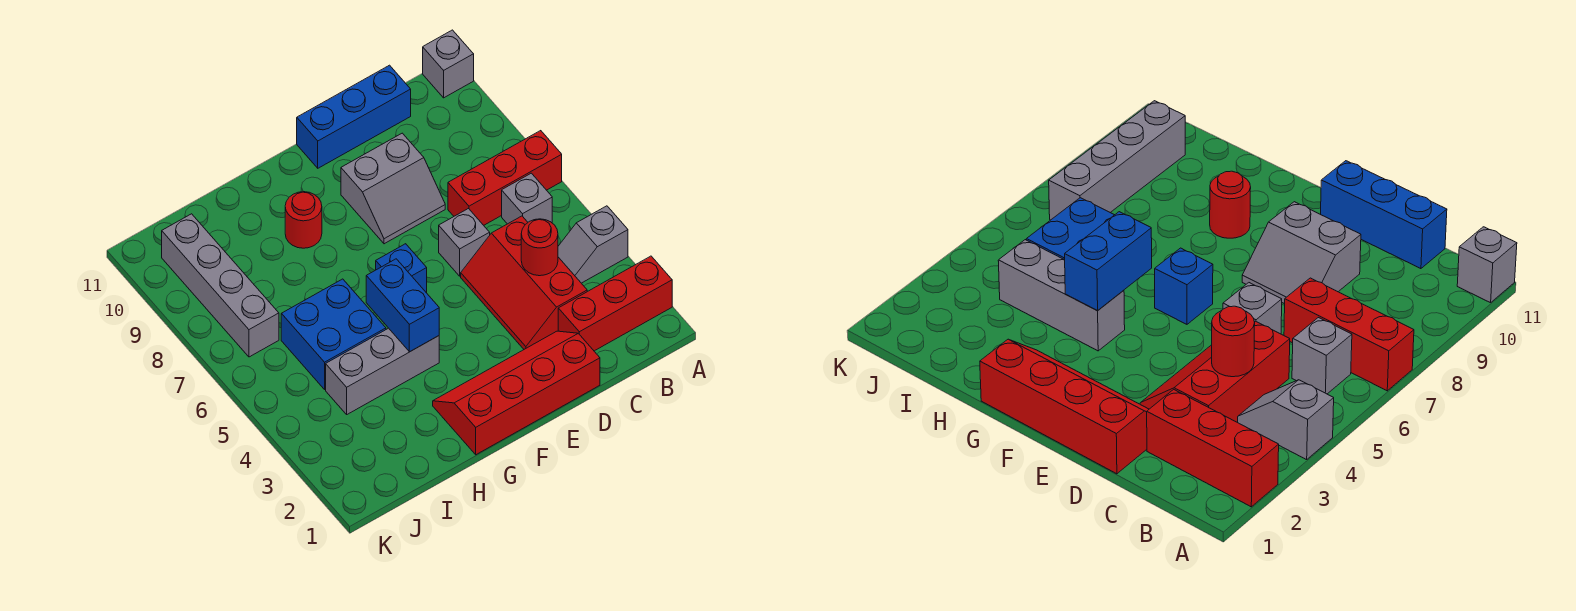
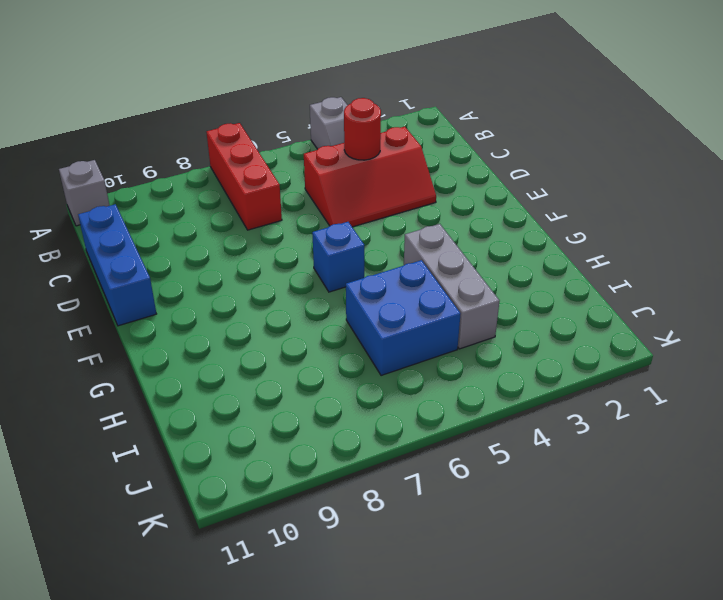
none -> red brick A2:C2 level 1
none -> grey brick B6 level 1
none -> red slope D1:G2 level 1 top 1

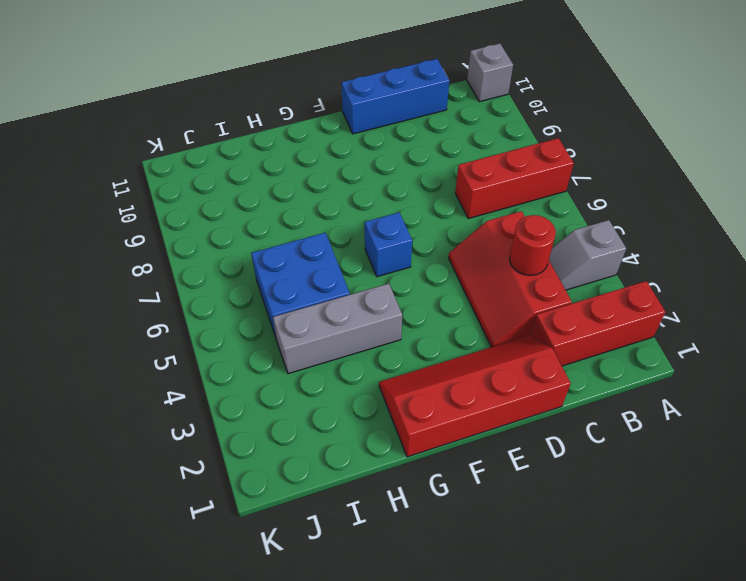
none -> grey brick B6 level 1
none -> grey brick D6 level 1
none -> grey slope D8:E9 level 1 top 9

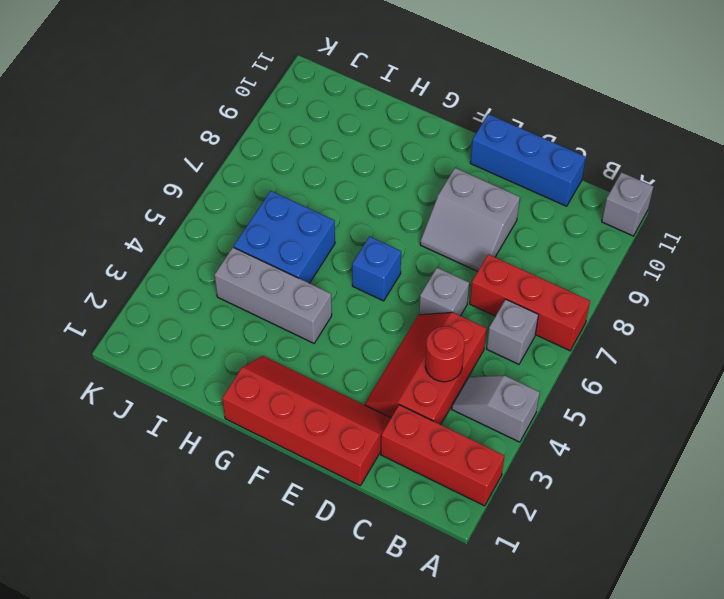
none -> red round brick G9 level 1
none -> grey brick J7:J10 level 1
none -> blue brick G4:G5 level 2

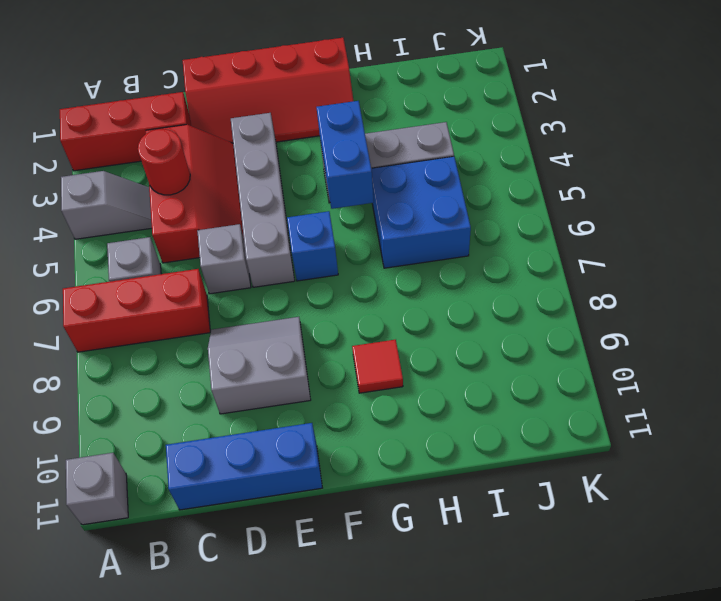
grey brick E3:E6 level 1 -> grey brick J7:J10 level 1
red tile G9 level 1 -> red round brick G9 level 1

